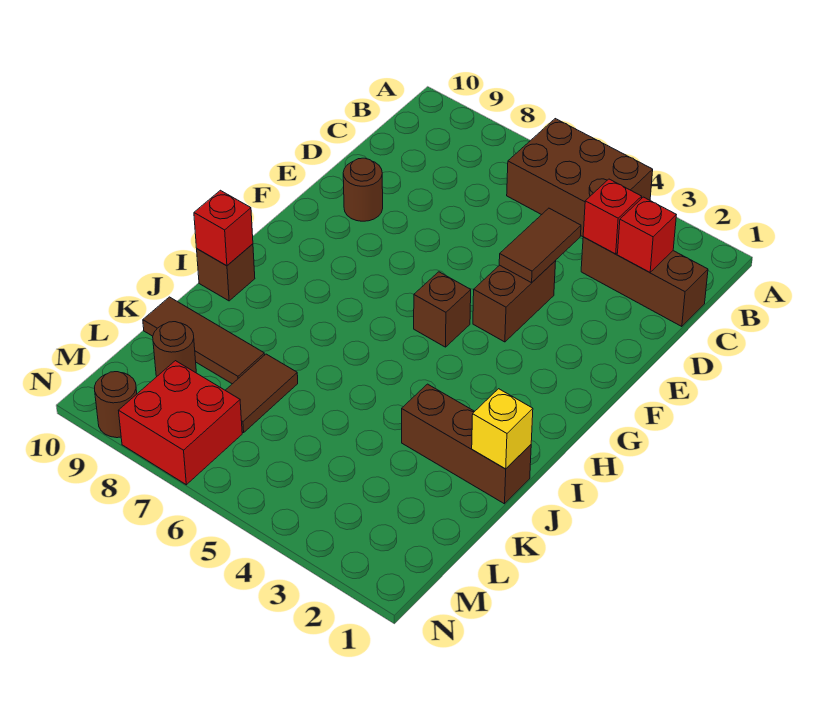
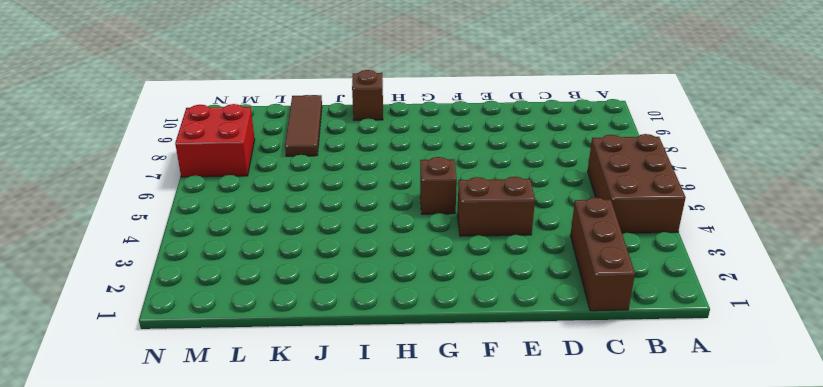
none -> brown round brick E9 level 1
none -> brown brick J1:J3 level 1
none -> brown tile K7:L7 level 1

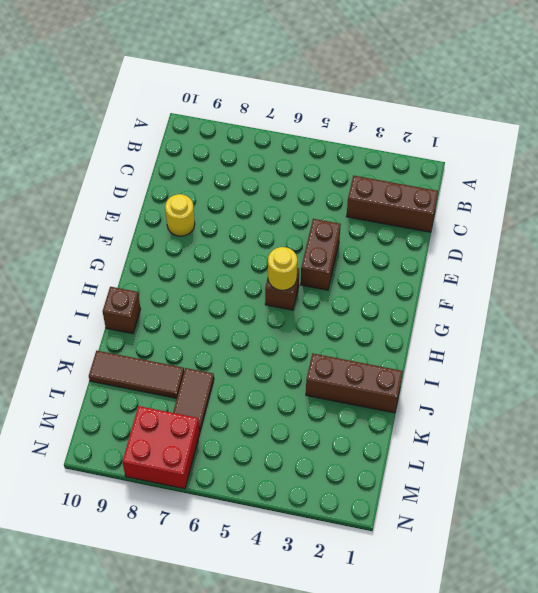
yellow round brick E9 level 1 -> brown round brick E9 level 1
yellow round brick G5 level 2 -> none
none -> brown brick A4:B6 level 1
none -> brown round brick L9 level 1
none -> brown round brick N9 level 1

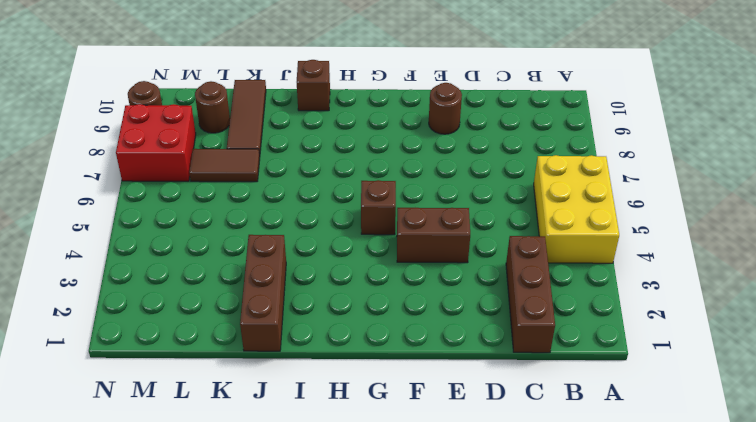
yellow brick A4:B6 level 1 -> brown brick A4:B6 level 1
none -> red brick C2 level 2
none -> red brick C3 level 2
none -> brown tile D4:E4 level 2

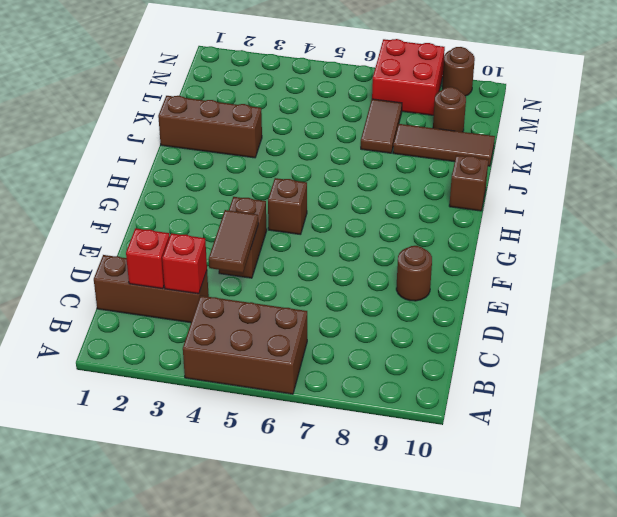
none -> red brick I10 level 2
none -> yellow brick J1 level 2

